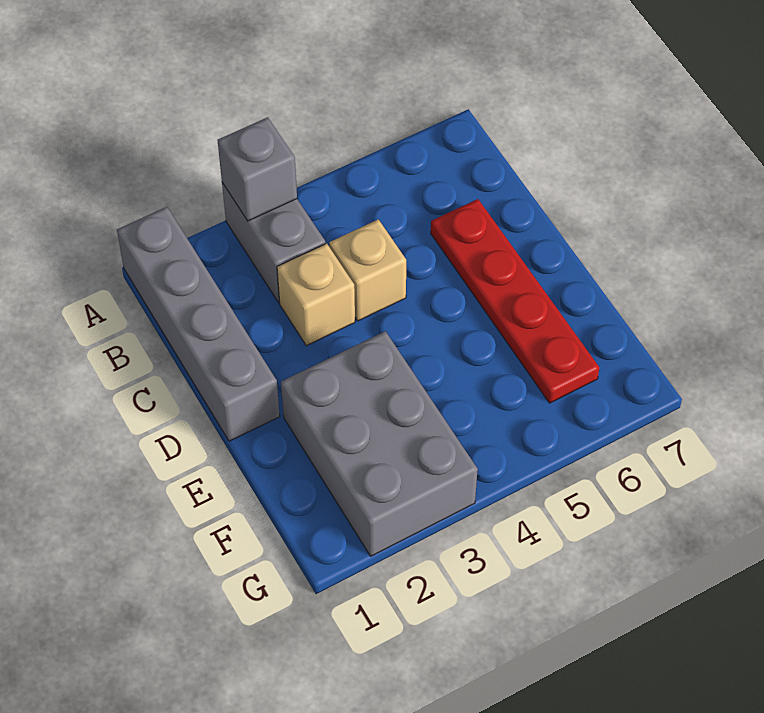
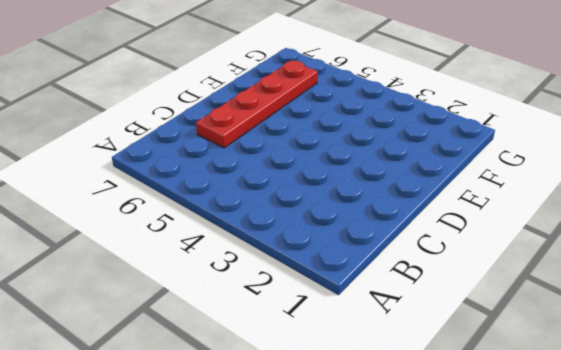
none -> grey brick A1:D1 level 1
none -> grey brick A3:B3 level 1

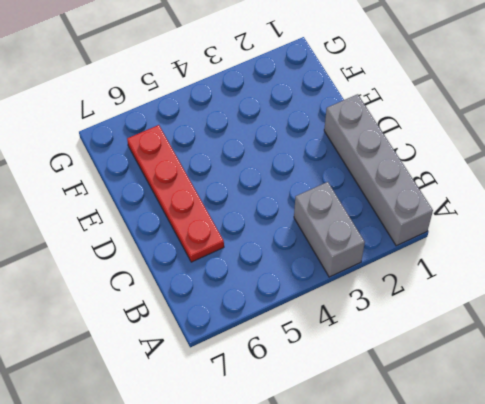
none -> tan brick C3 level 1
none -> tan brick C4 level 1

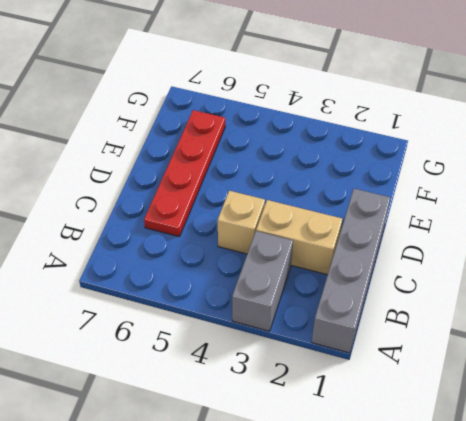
tan brick C2:C3 level 1 -> tan brick C3 level 1
none -> grey brick E2:G3 level 1
none -> grey brick A3 level 2

